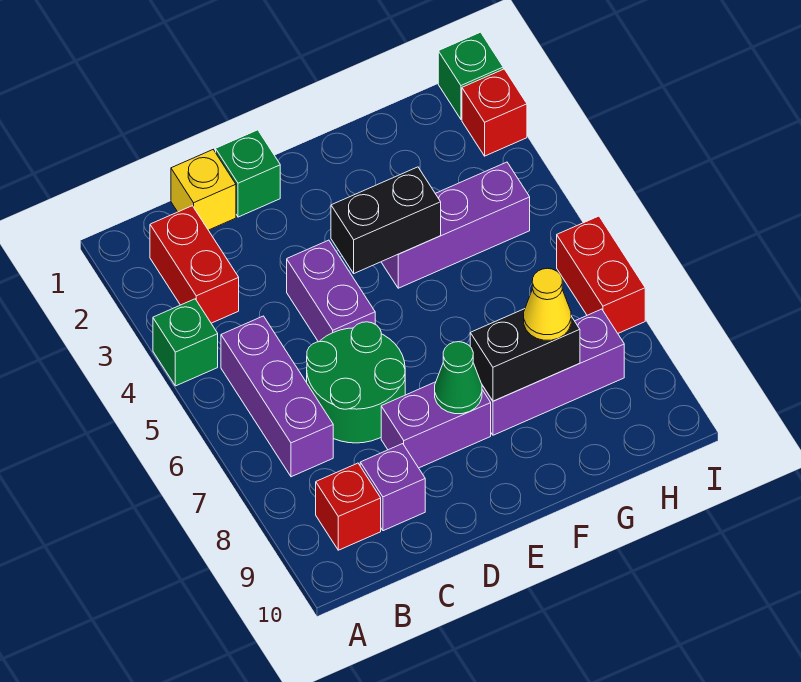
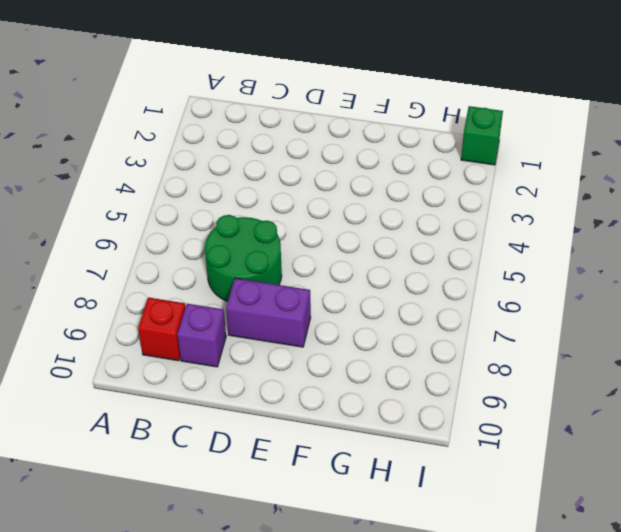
none -> green brick A4 level 1
none -> red brick B2:B3 level 1
none -> purple brick B5:B7 level 1

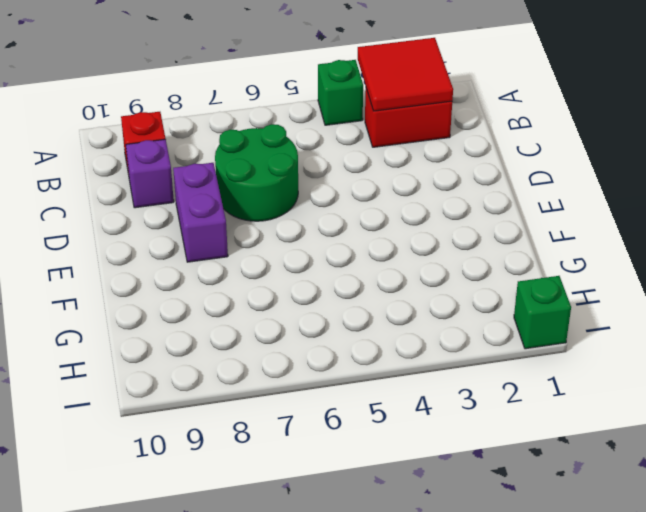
red tile A2:B3 level 2 -> none
none -> purple brick B5:B7 level 1
none -> yellow brick C1 level 1
none -> green brick D1 level 1

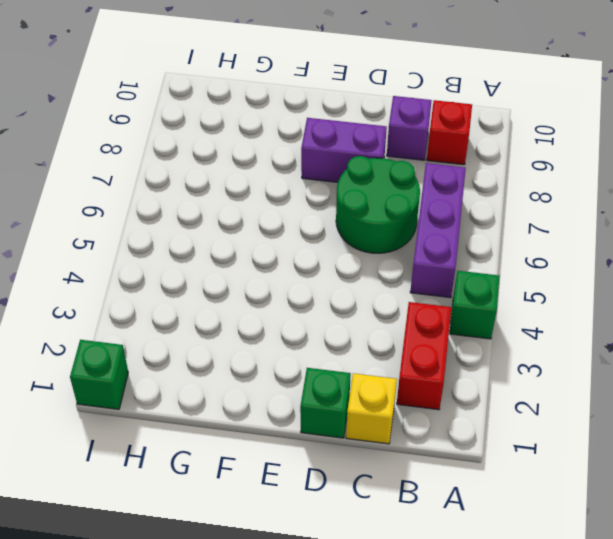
none -> purple brick D4:D5 level 1
none -> purple brick F4:H4 level 1
none -> purple brick F8:H8 level 1

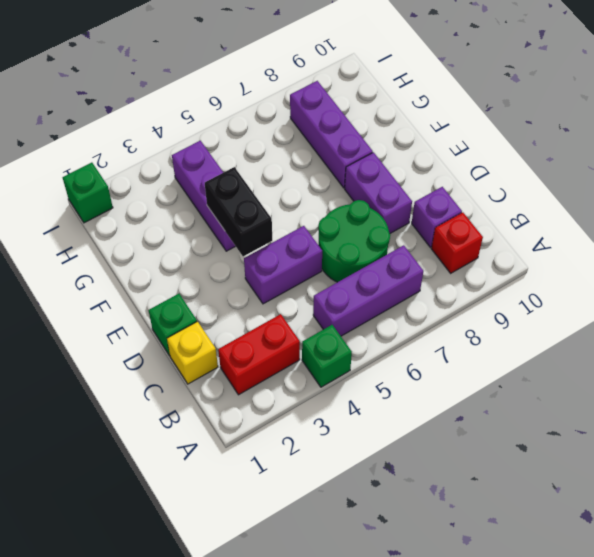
none -> red brick I2 level 1
none -> red brick I6:I7 level 1
none -> green cone E8 level 2

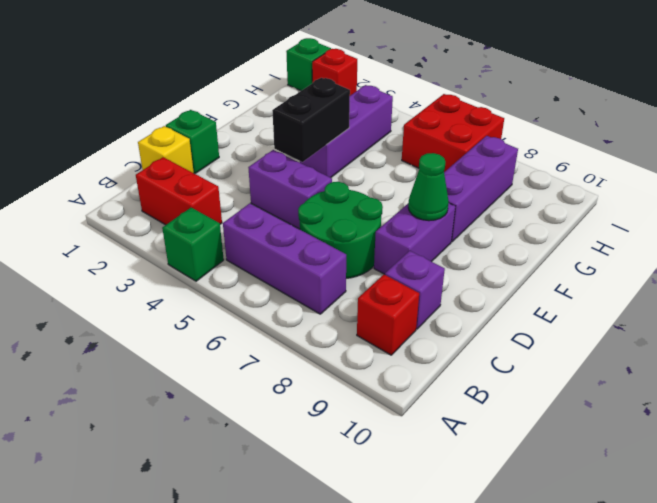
red brick H6:I7 level 1 -> red brick I6:I7 level 1
none -> black brick F8:G8 level 2
none -> yellow cone G8 level 3

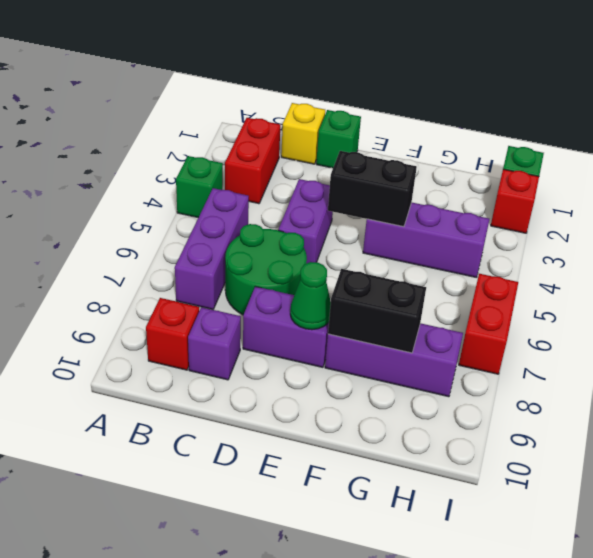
none -> yellow cone G8 level 3

